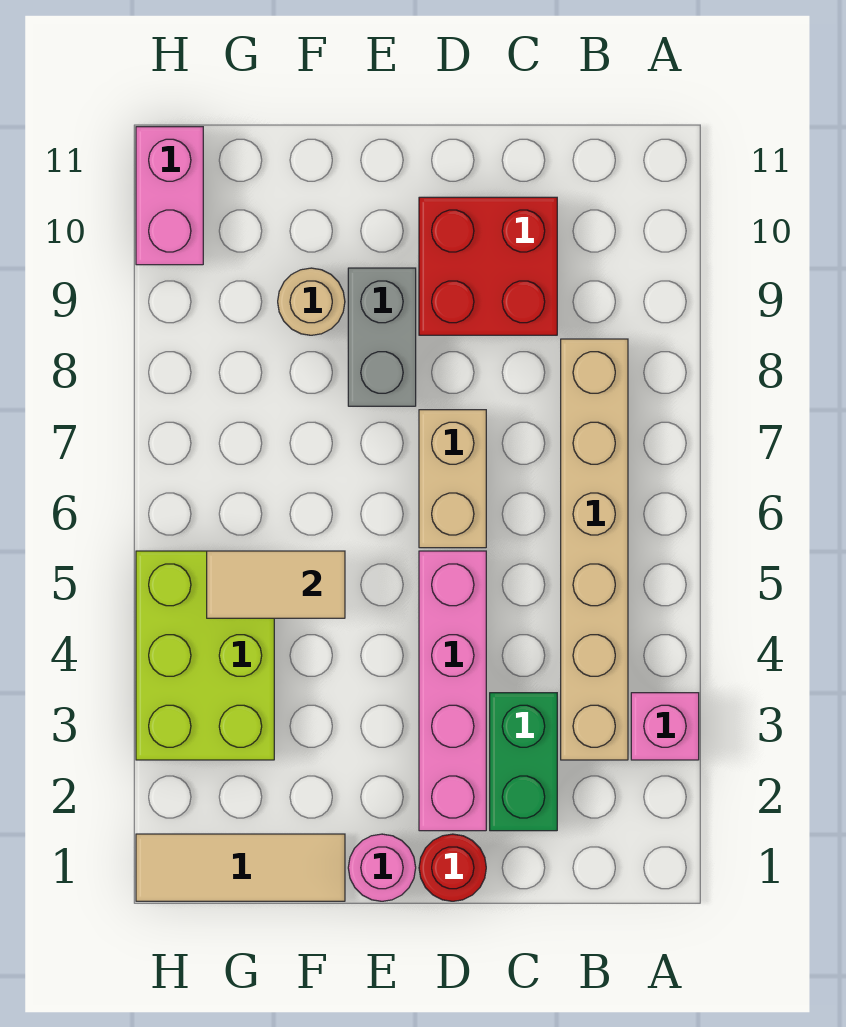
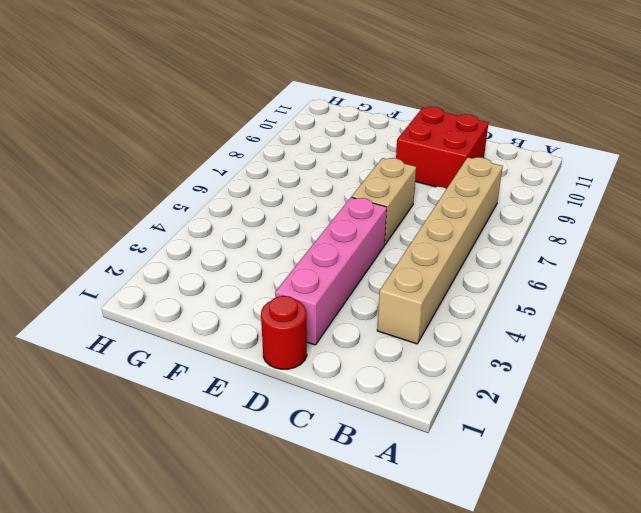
none -> pink brick A3 level 1
none -> green brick C2:C3 level 1
none -> pink round brick E1 level 1

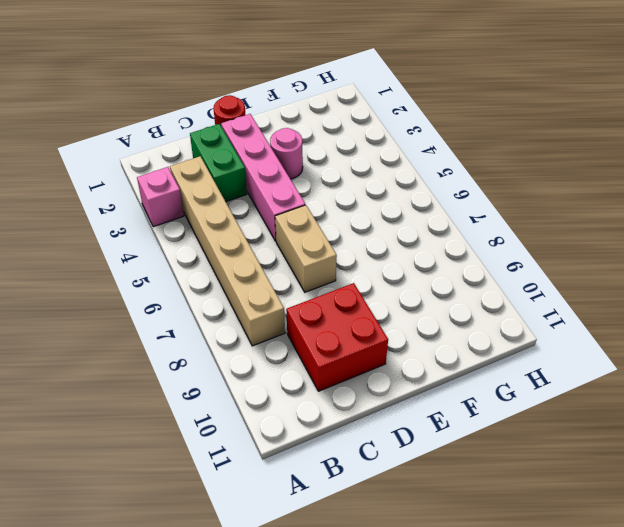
pink round brick E3 level 1 -> pink round brick E1 level 1
none -> grey brick E8:E9 level 1
none -> tan tile F1:H1 level 1
none -> tan round brick F9 level 1

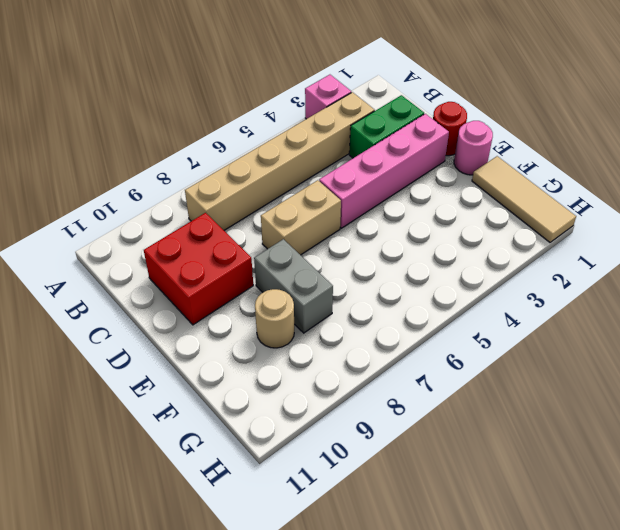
grey brick E8:F8 level 1 -> grey brick E8:E9 level 1
none -> lime brick G3:H5 level 1
none -> pink brick H10:H11 level 1
none -> tan tile F5:G5 level 2

